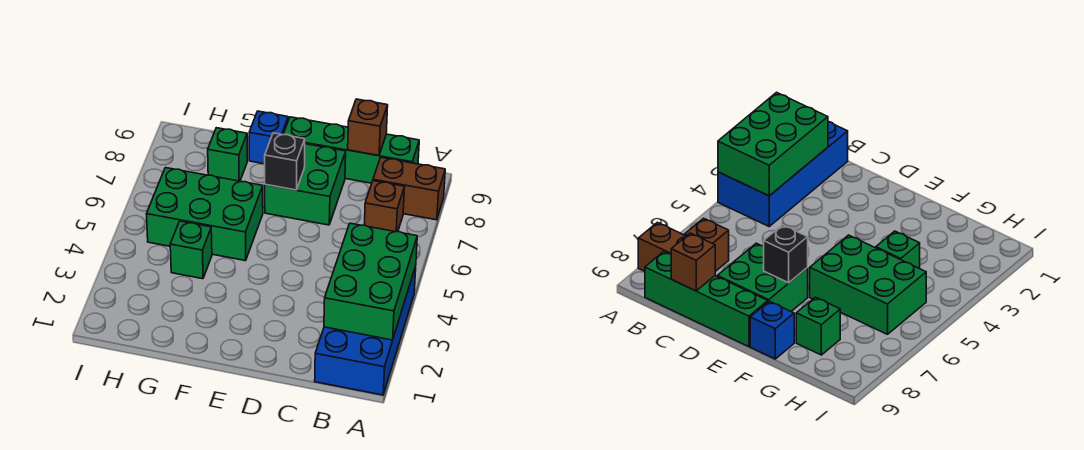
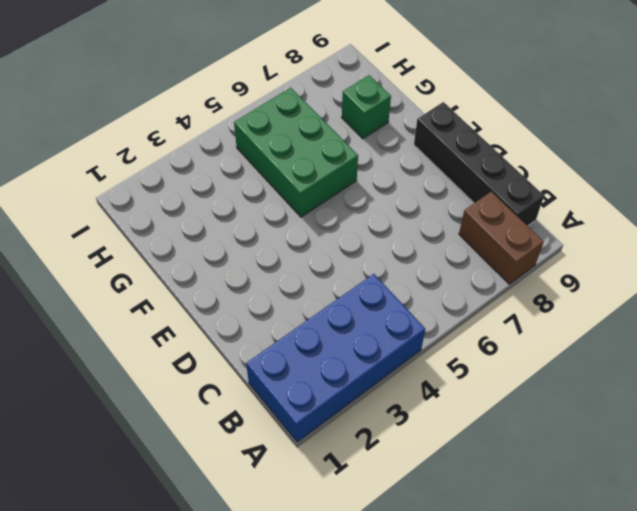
black brick B9:E9 level 1 -> green brick B9:E9 level 1
none -> brown brick B7 level 1
none -> green brick D7:E8 level 1
none -> blue brick F9 level 1

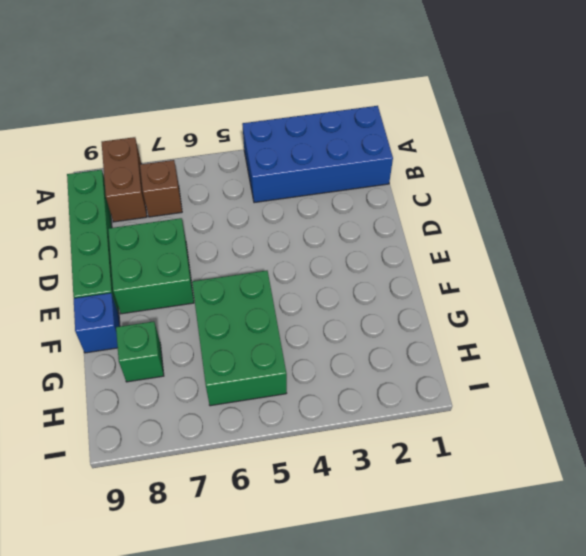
none -> green brick G4 level 1
none -> green brick A2:B4 level 2
none -> brown brick C9 level 2

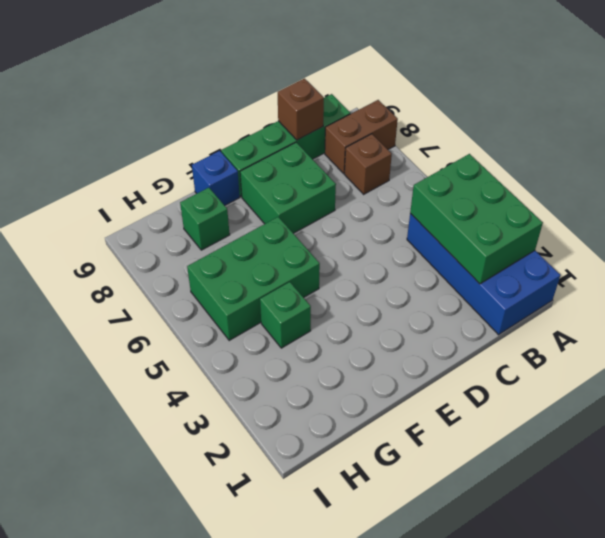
none -> black brick E7 level 2

